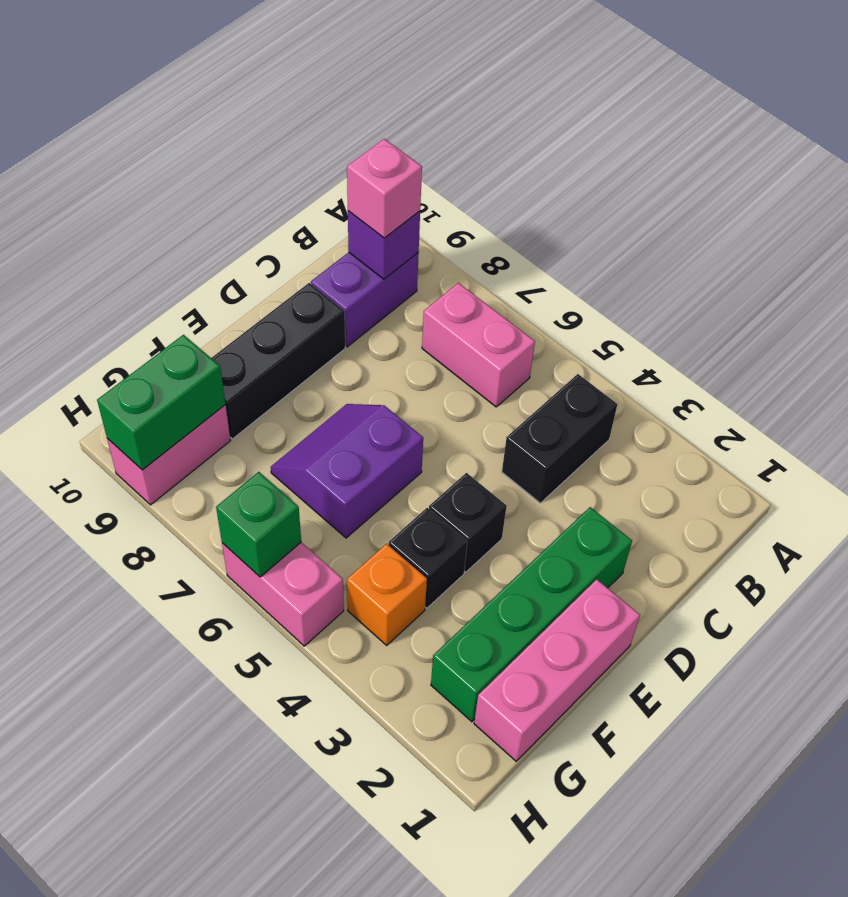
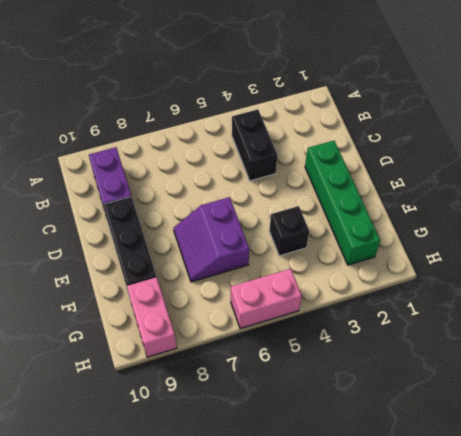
none -> pink brick B6:B7 level 1
none -> pink brick E1:G1 level 1
none -> black brick E4 level 1

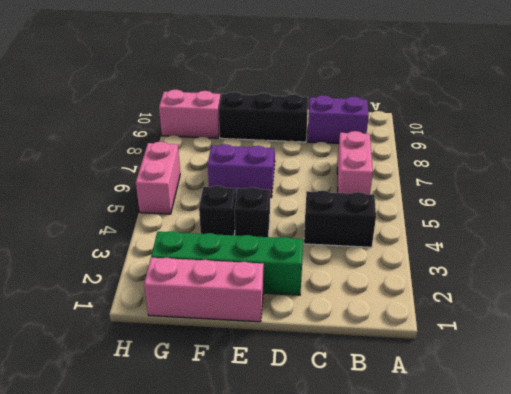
none -> orange brick G4 level 1
none -> purple brick B9 level 2
none -> green brick G9:H9 level 2

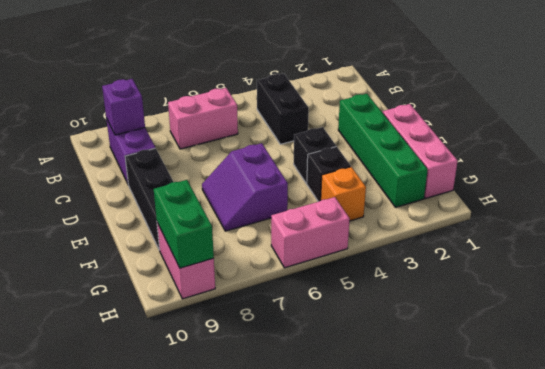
none -> green brick H6 level 2
none -> pink brick B9 level 3

